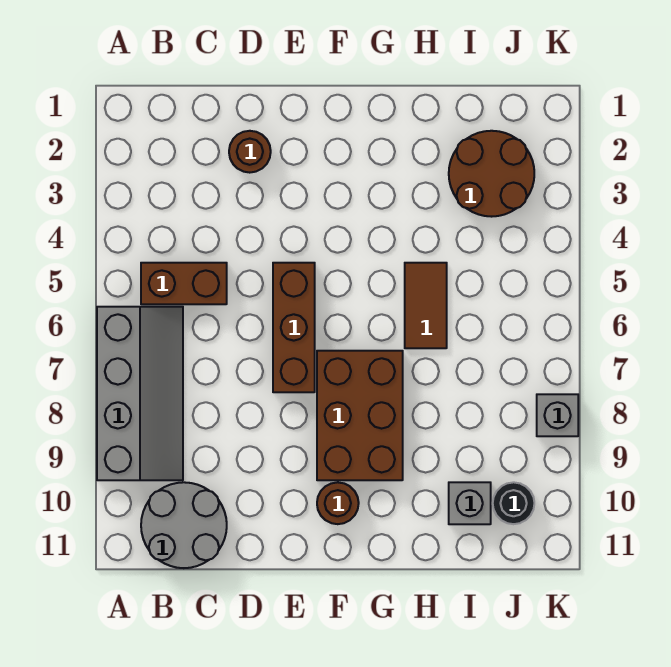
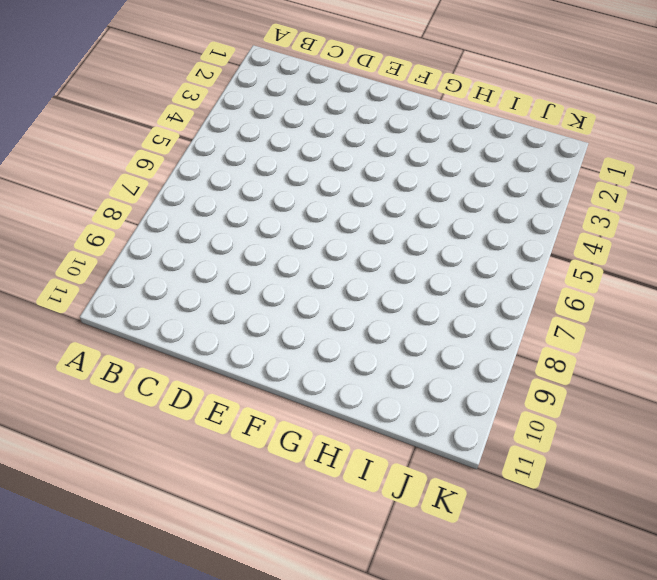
none -> grey slope A6:B9 level 1 top A
none -> brown brick B5:C5 level 1
none -> grey round brick B10:C11 level 1

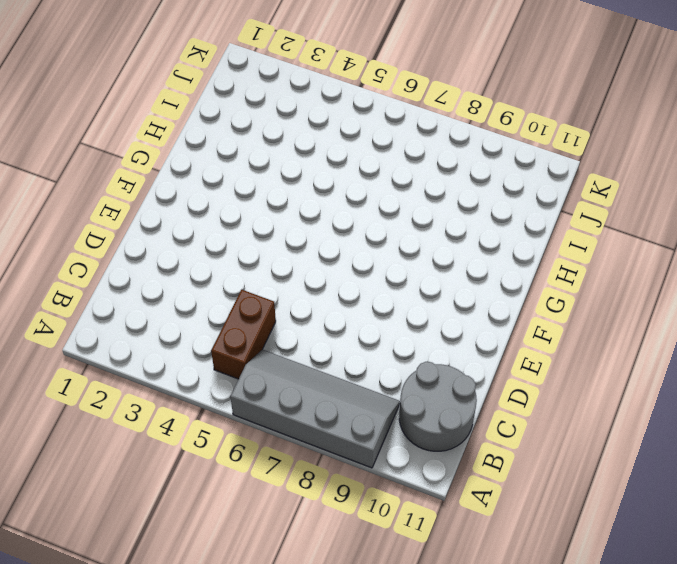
none -> brown round brick D2 level 1
none -> brown brick E5:E7 level 1
none -> brown brick F7:G9 level 1

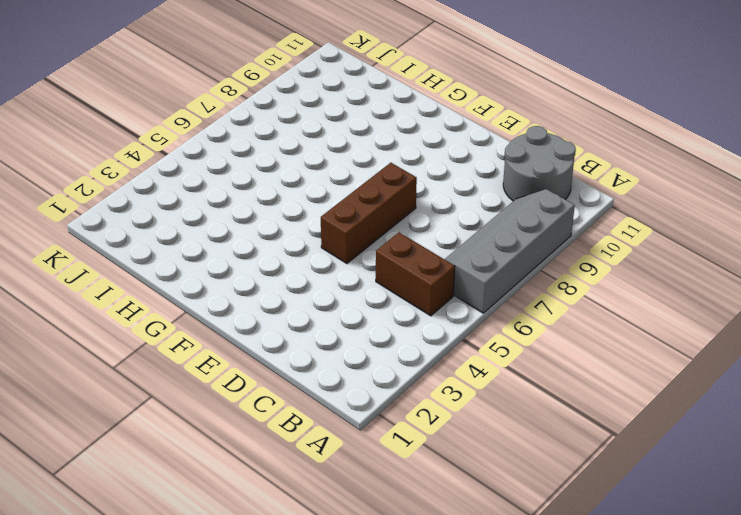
none -> brown round brick D2 level 1
none -> brown brick F7:G9 level 1
none -> brown round brick F10 level 1

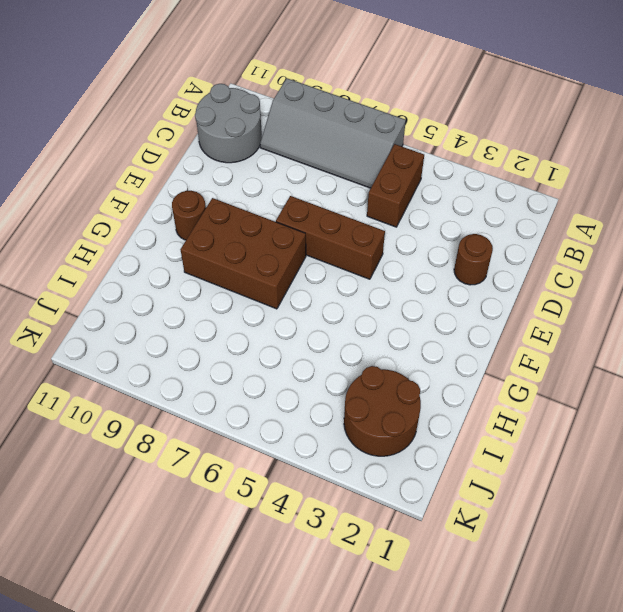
none -> brown tile H5:H6 level 1
none -> grey brick I10 level 1
none -> black round brick J10 level 1

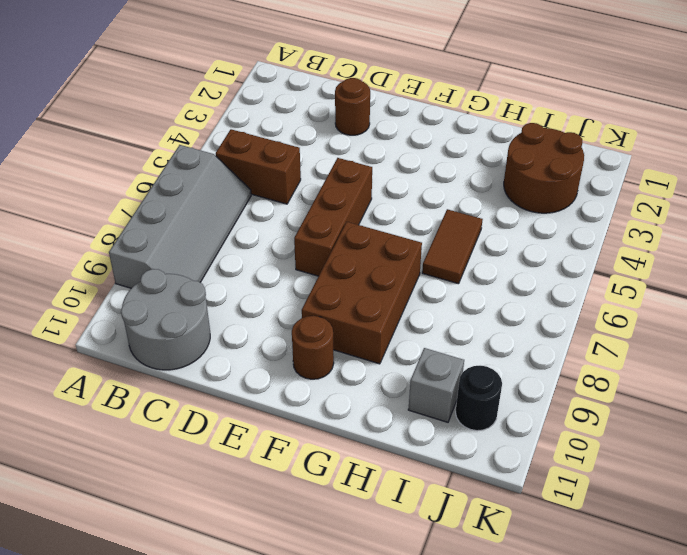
none -> grey brick K8 level 1

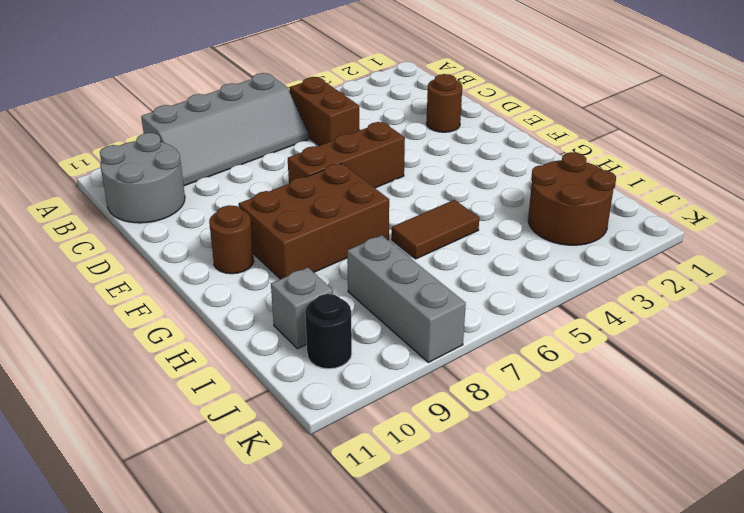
grey brick I8:K8 level 1 -> grey brick K8 level 1

